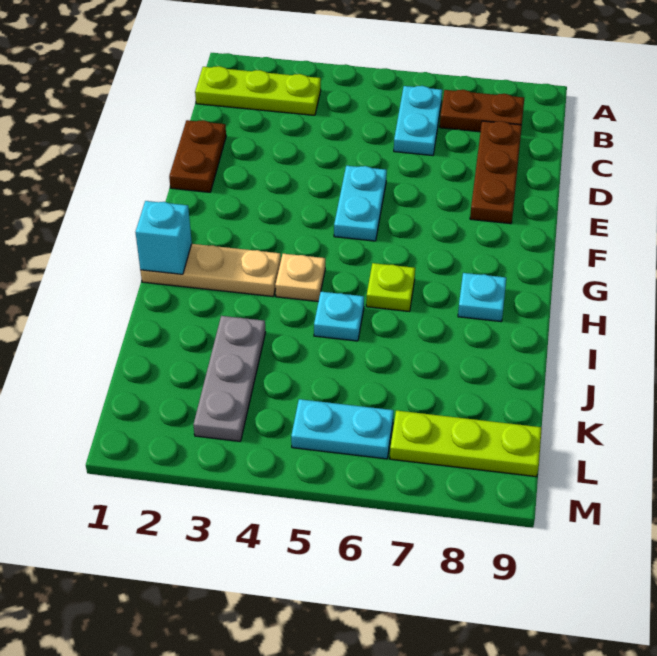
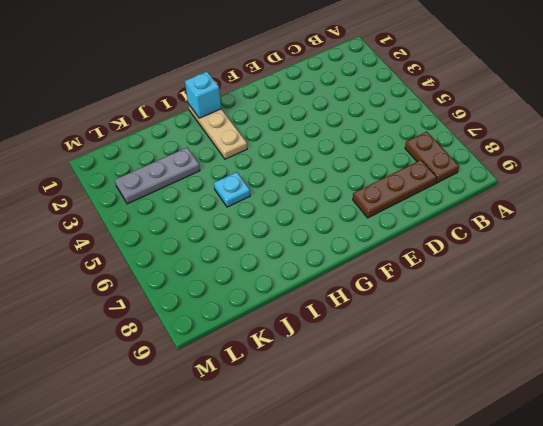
none -> lime plate B1:B3 level 1
none -> cyan plate B6:C6 level 1
none -> brown plate D1:E1 level 1

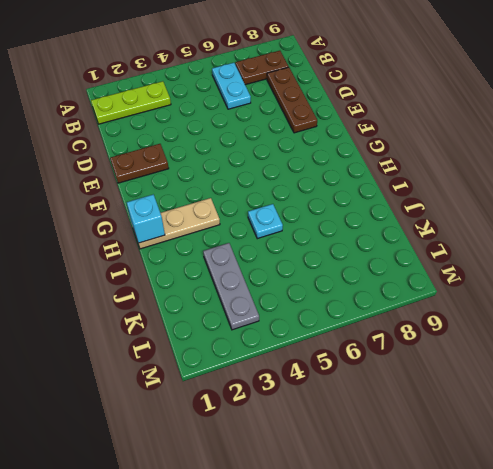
brown plate E1:E2 level 1 -> brown plate D1:E1 level 1
none -> cyan plate E5:F5 level 1
none -> tan plate H4 level 1
none -> lime plate H6 level 1

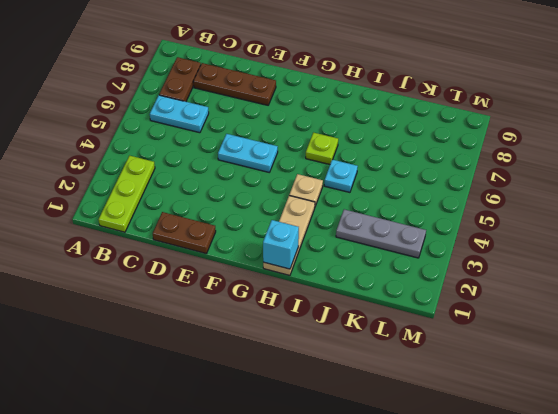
none -> cyan plate H8 level 1
none -> cyan plate L5:L6 level 1
none -> lime plate L7:L9 level 1

